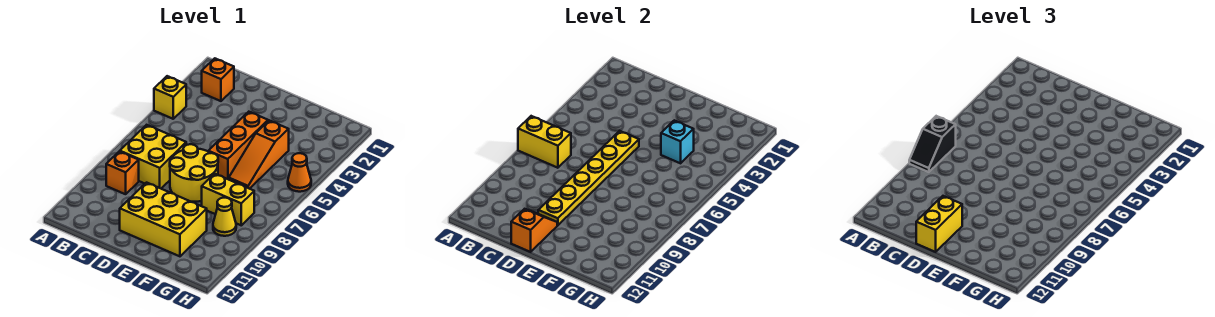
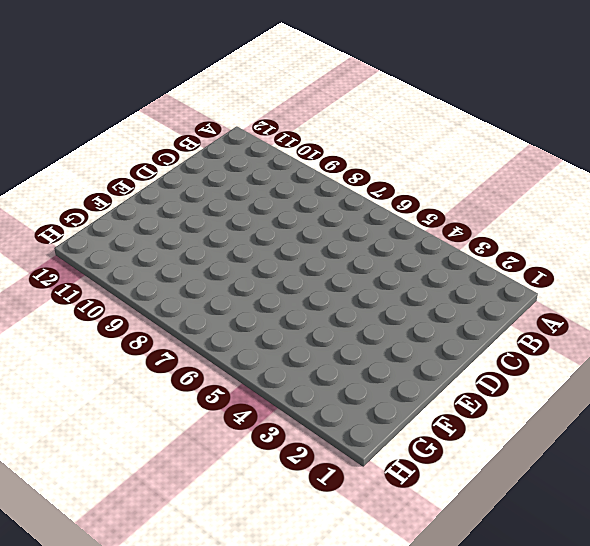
none -> yellow brick A4 level 1
none -> orange brick B2 level 1
none -> yellow brick B7:C8 level 1

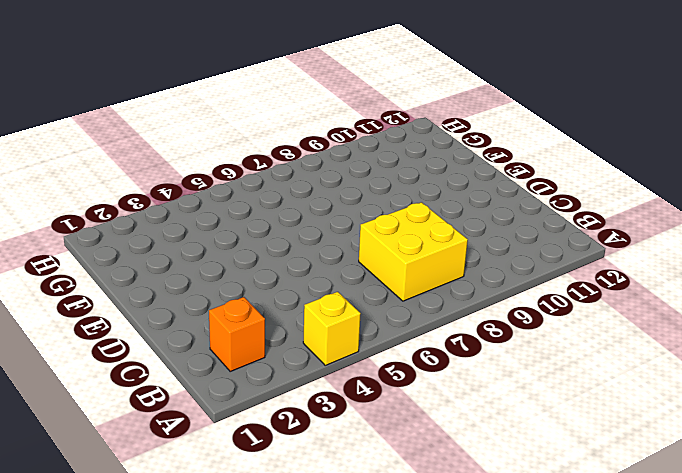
none -> orange brick B9 level 1
none -> yellow round brick D7:E8 level 1
none -> yellow brick D10:F11 level 1

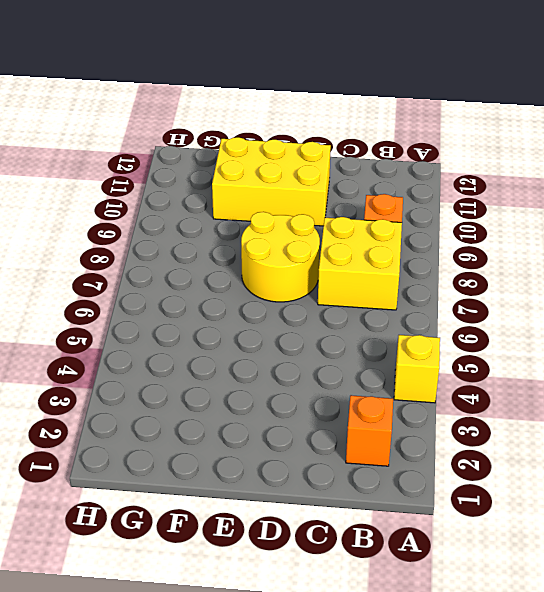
none -> orange brick E4:E6 level 1
none -> orange slope F4:F6 level 1 top 4
none -> yellow brick F8:G8 level 1

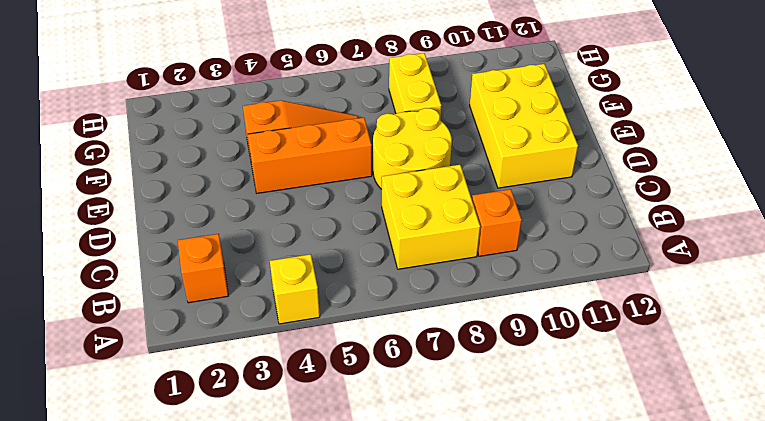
none -> yellow cone G9 level 1
none -> orange cone H5 level 1
none -> yellow brick A7:B7 level 2

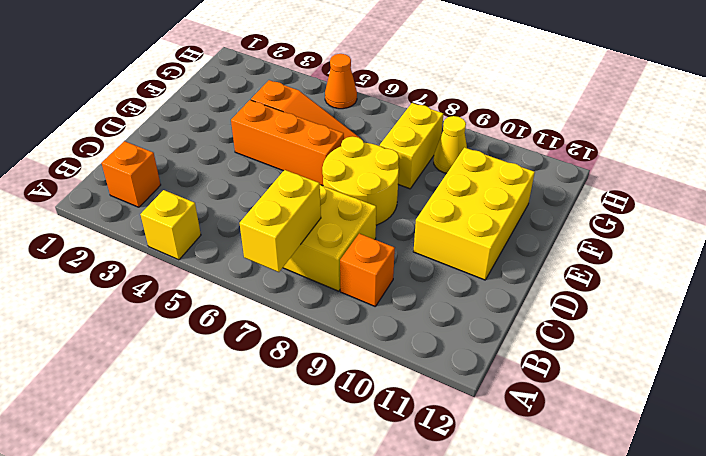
none -> yellow plate D5:D10 level 2
none -> orange slope D11:D12 level 2 top 12
none -> cyan brick F4 level 2

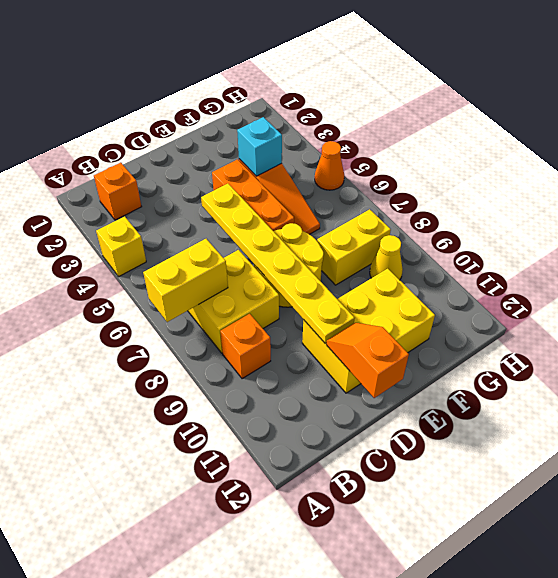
none -> black slope A7:A8 level 3 top 7
none -> yellow brick D11:D12 level 3

